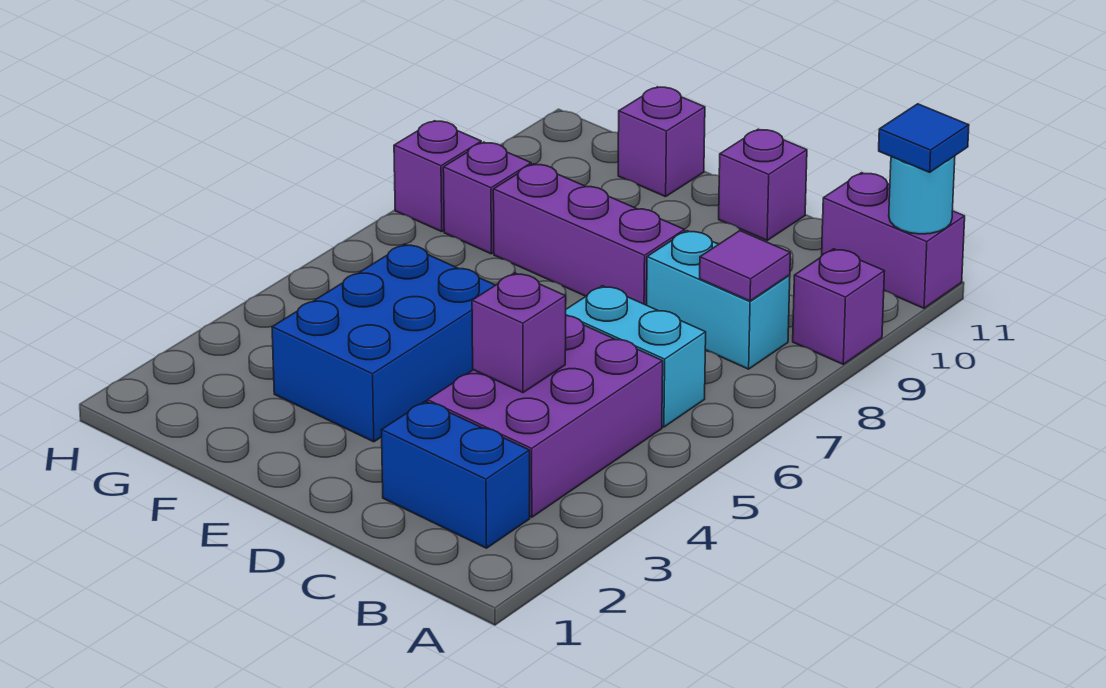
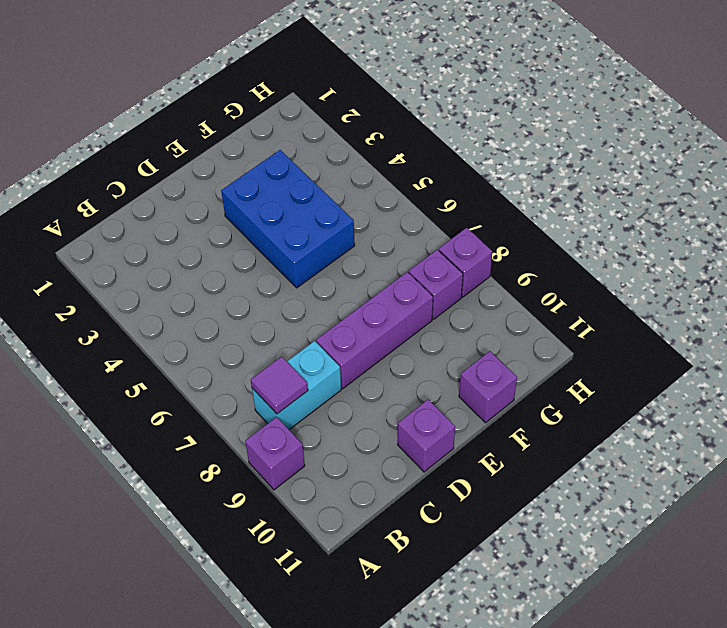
none -> purple brick A11:B11 level 1
none -> blue brick B2:C2 level 1
none -> purple brick B3:C5 level 1

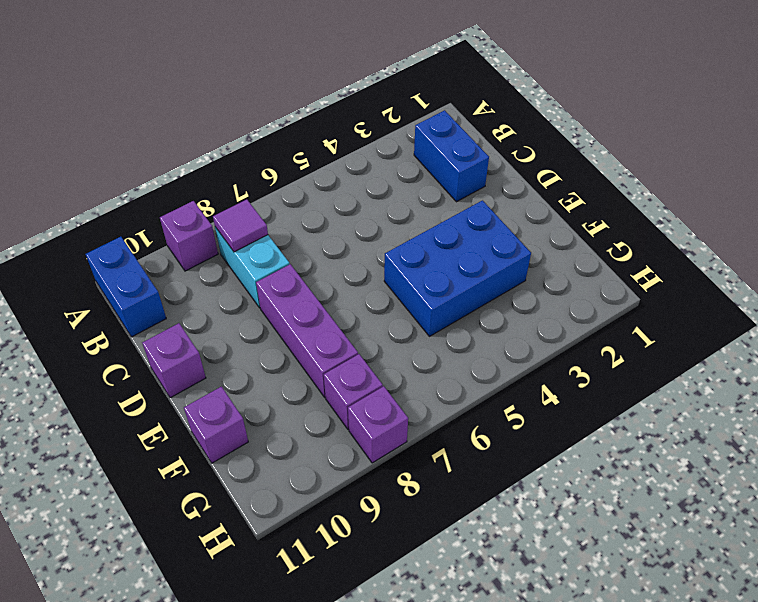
blue brick A11:B11 level 1 -> purple brick A11:B11 level 1
none -> purple brick B3:C5 level 1
none -> cyan brick B6:C6 level 1
none -> cyan round brick A11 level 2

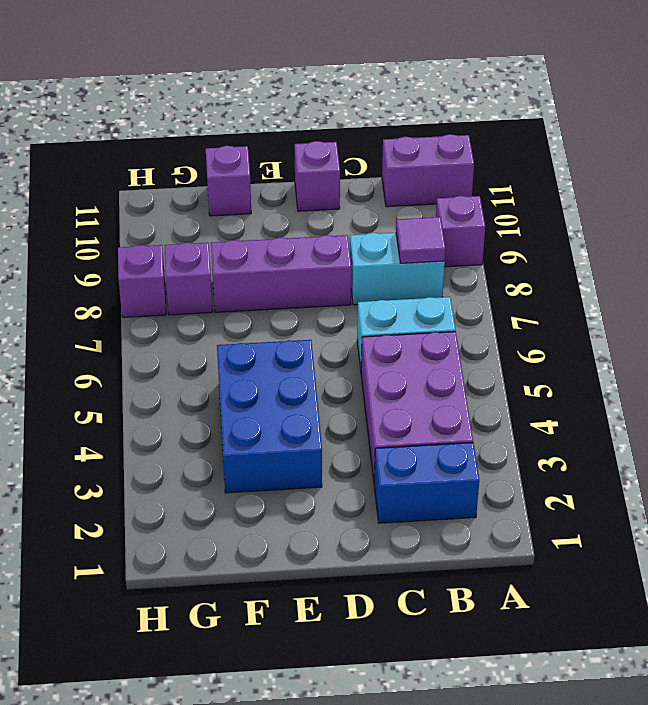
none -> cyan round brick A11 level 2
none -> purple brick C4 level 2
none -> blue tile A11 level 3

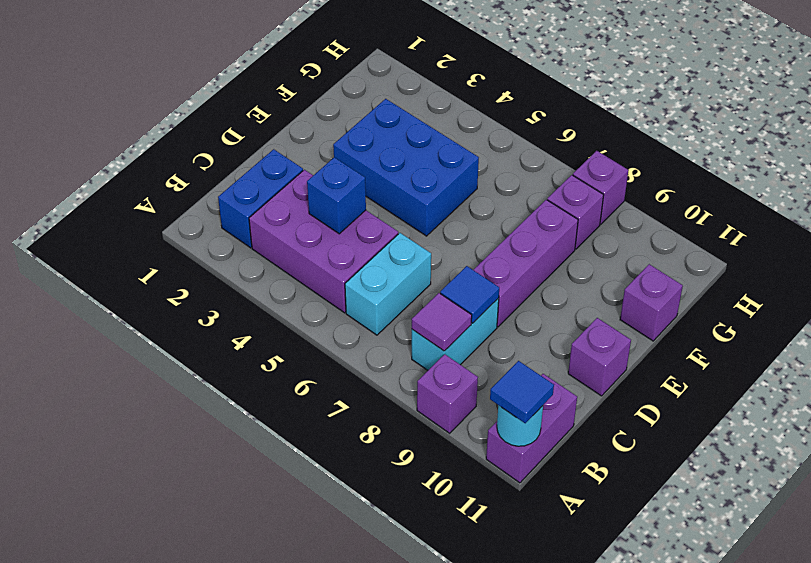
blue brick C4 level 2 -> purple brick C4 level 2
blue tile C8 level 2 -> none

